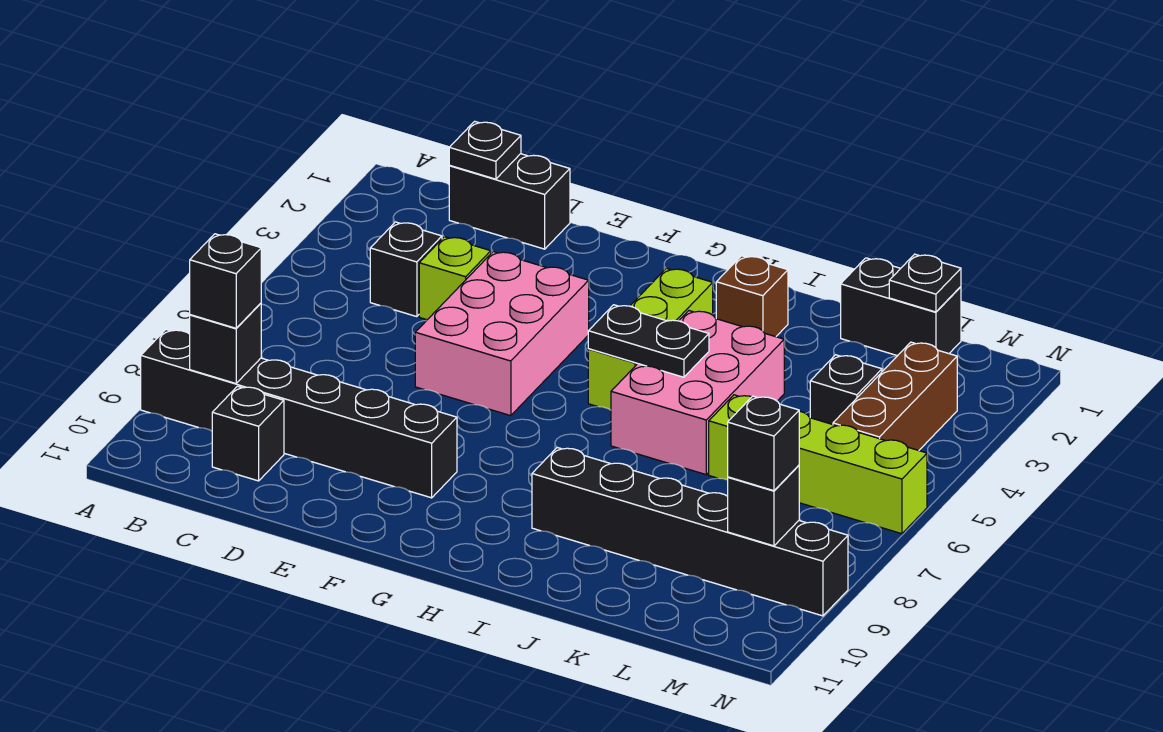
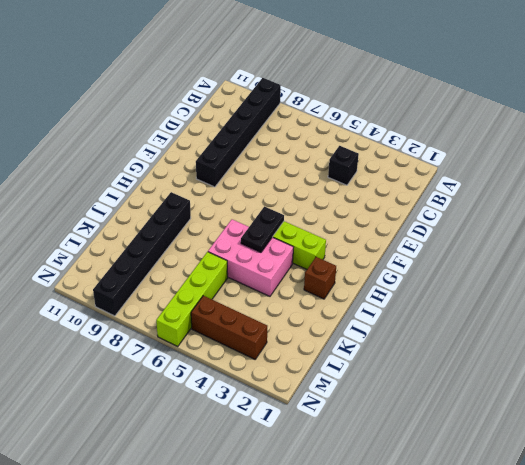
none -> black brick C1:D1 level 1
none -> black brick C10 level 1
none -> lime brick D4 level 1

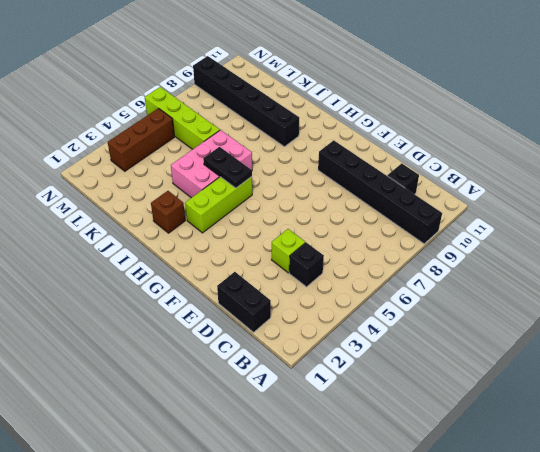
none -> pink brick E4:F6 level 1
none -> black brick K1:L1 level 1
none -> black brick L4 level 1

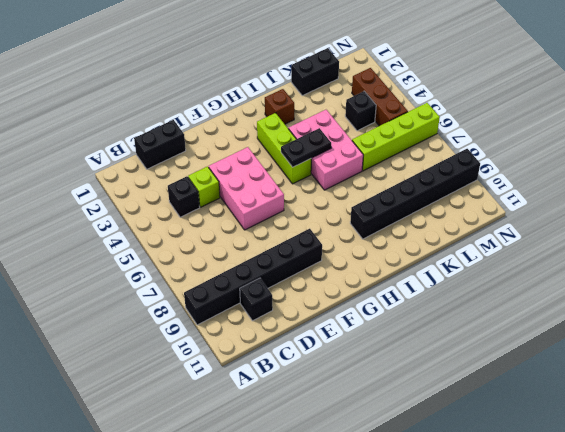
none -> black brick B9 level 2
none -> black plate C1 level 2
none -> black plate L1 level 2

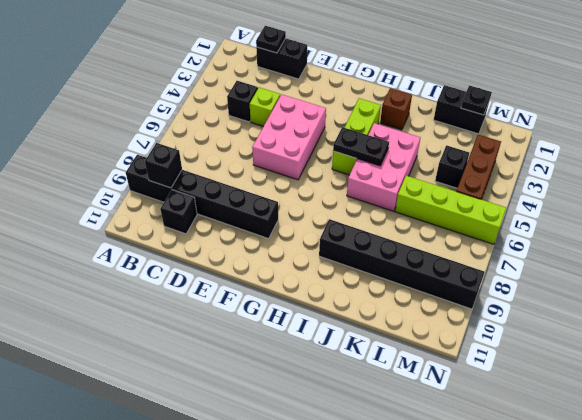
none -> black brick M9 level 2
none -> black brick B9 level 3
none -> black brick M9 level 3

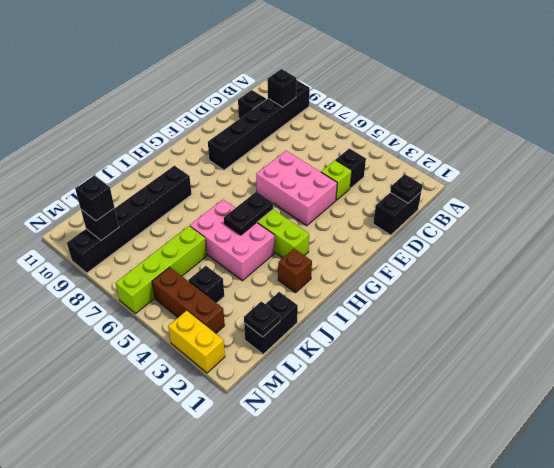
yellow brick N2:N3 level 1 -> none
none -> black brick B9 level 3

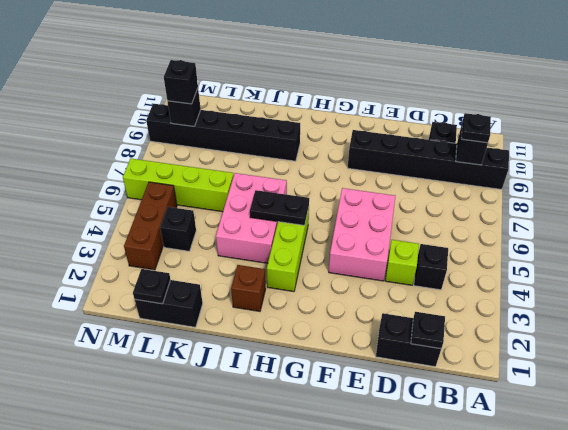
black plate B9 level 3 -> black brick B9 level 3

